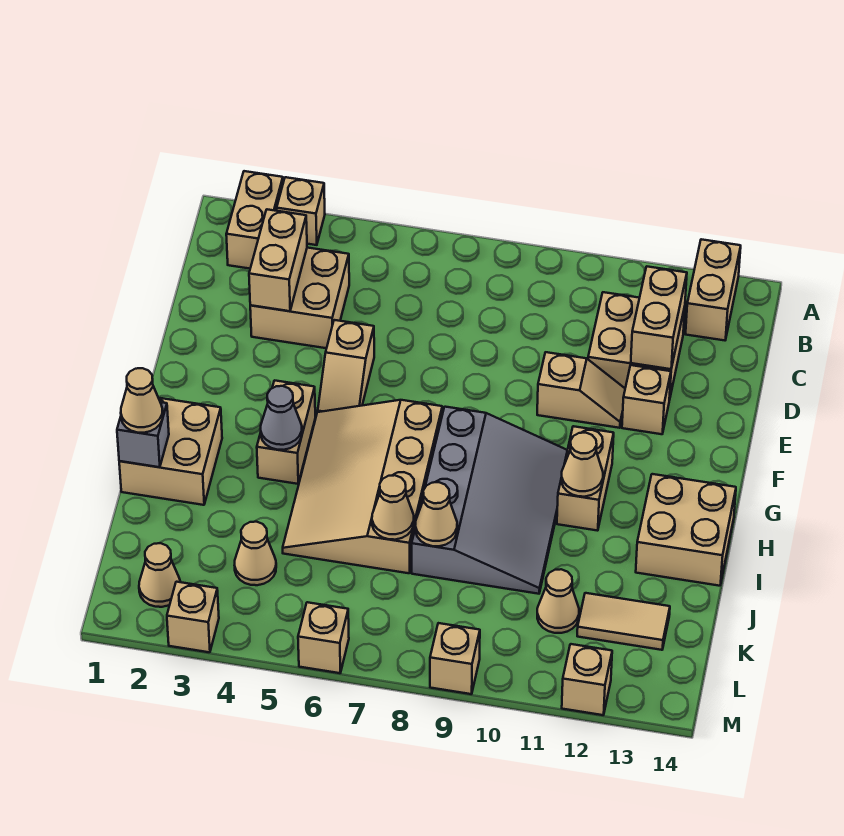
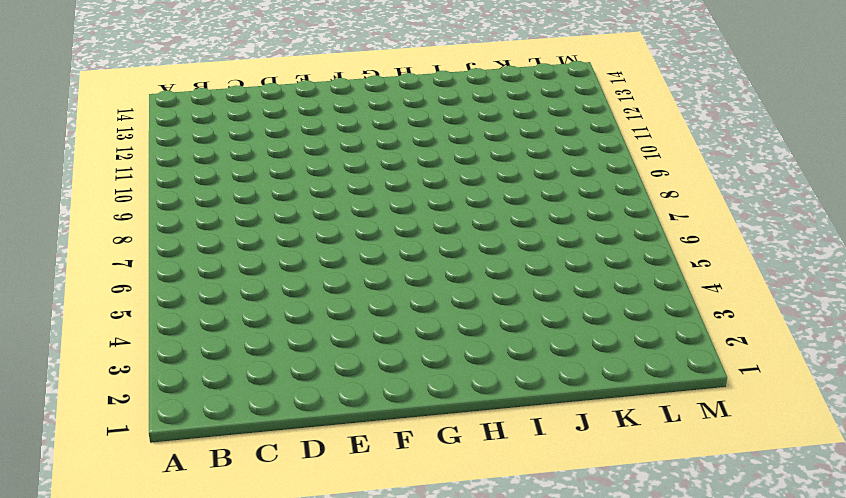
none -> tan brick A2:B2 level 1
none -> tan brick A3 level 1
none -> tan brick A13:B13 level 1
none -> tan brick C3:D4 level 1

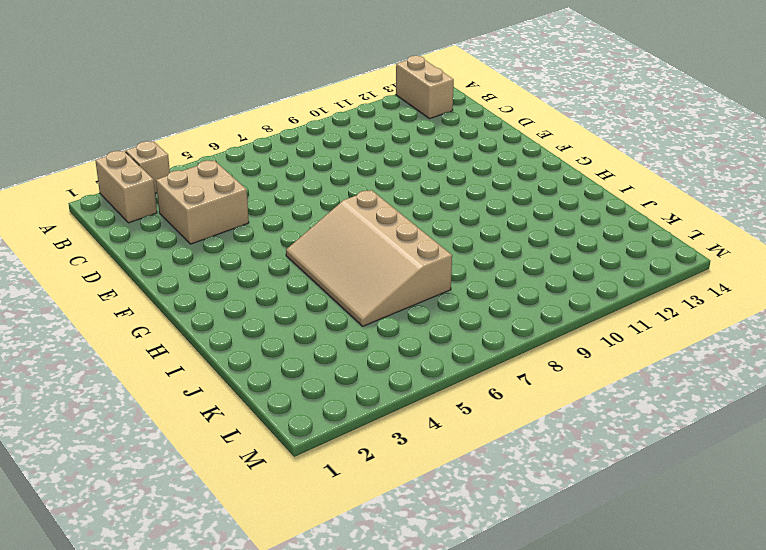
none -> tan brick C11:D12 level 1
none -> tan slope E5:F5 level 1 top E
none -> tan slope E10:E11 level 1 top 10
none -> tan brick E12 level 1

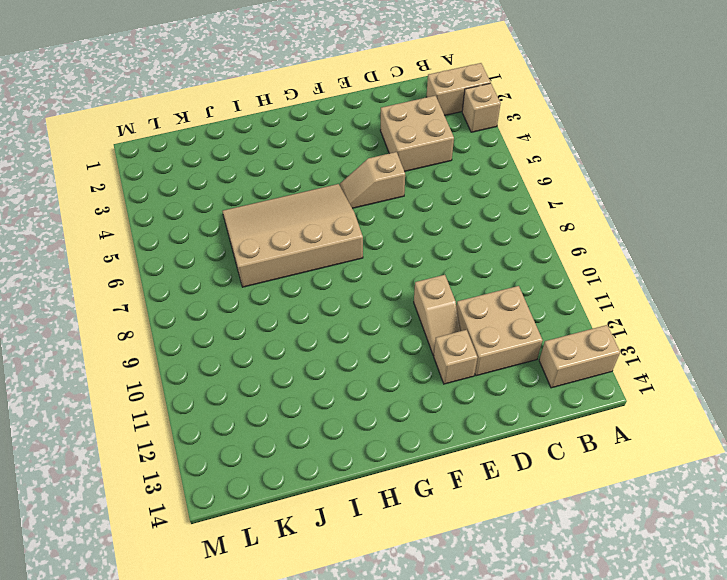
none -> tan brick G4:H4 level 1
none -> grey slope G8:J10 level 1 top 8
none -> tan brick G11:H11 level 1
none -> tan brick H1:I2 level 1

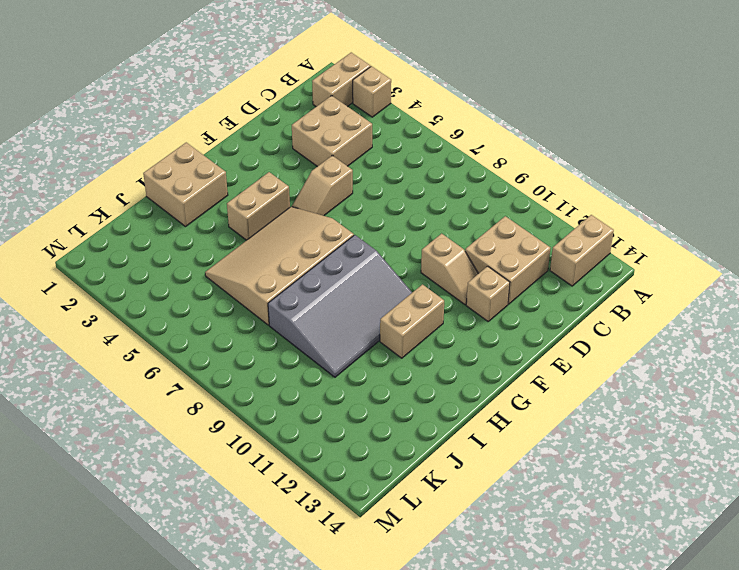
none -> tan brick H13:I14 level 1
none -> tan cone K4 level 1
none -> tan cone K11 level 1
none -> tan tile K12:K13 level 1

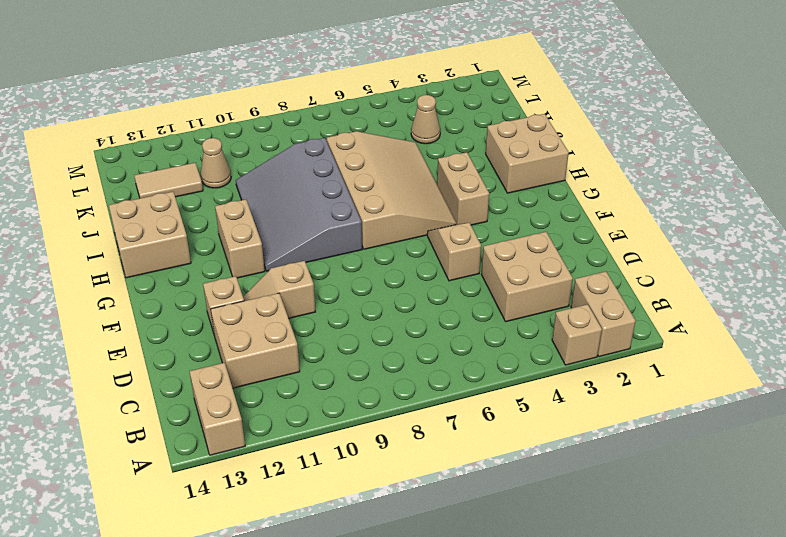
none -> tan cone L2 level 1
none -> tan brick M3 level 1
none -> tan brick M6 level 1
none -> tan brick M9 level 1

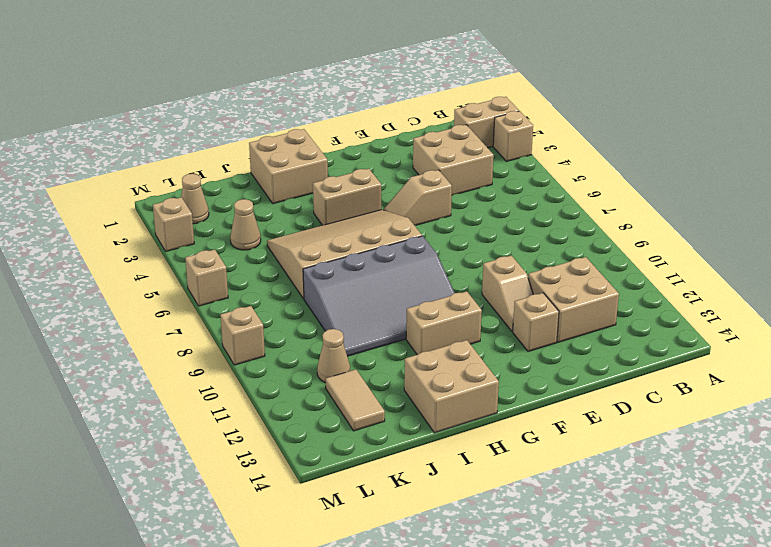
none -> tan brick A13:B13 level 1
none -> tan brick M12 level 1
none -> tan brick C3:D3 level 2
none -> tan brick C12:D12 level 2

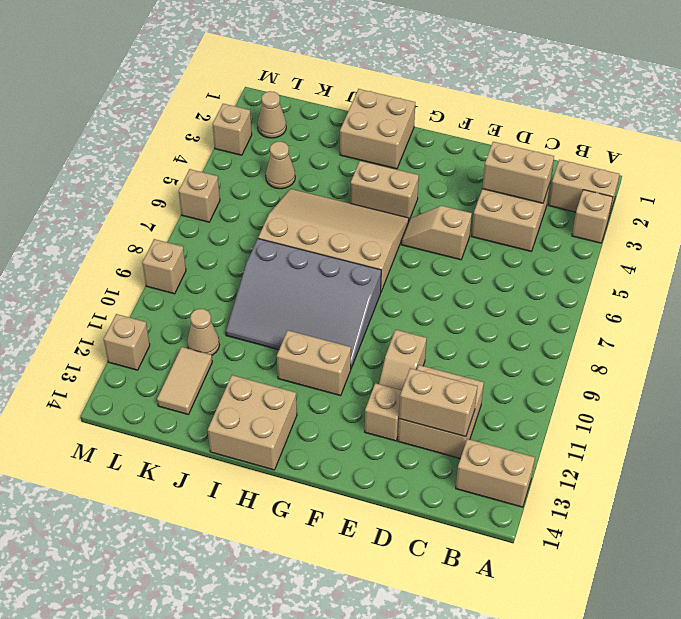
none -> grey cone H4 level 2
none -> tan cone H11 level 2
none -> grey brick I1 level 2
none -> tan cone J7 level 2

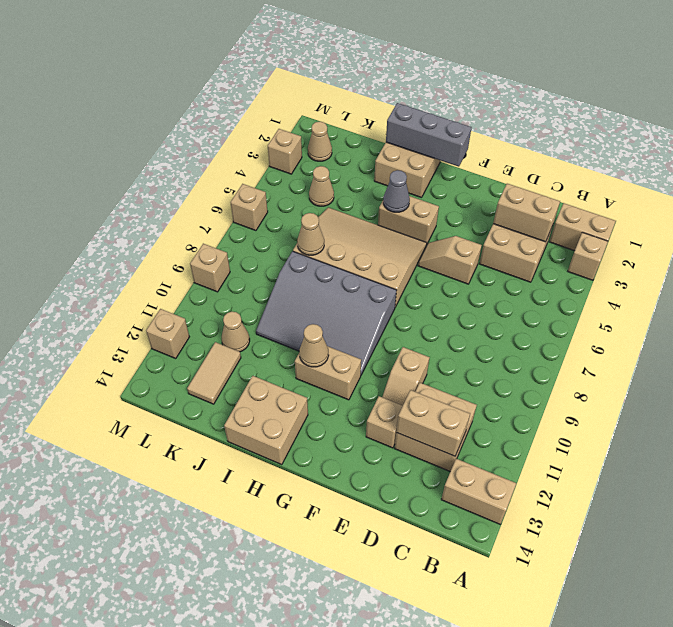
grey brick G1:I1 level 2 -> grey brick I1 level 2
none -> tan cone J8 level 2
none -> tan cone I1 level 3

